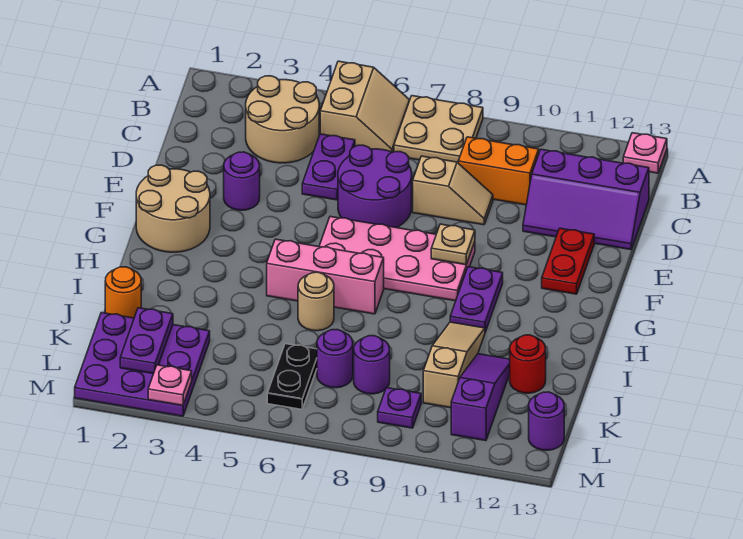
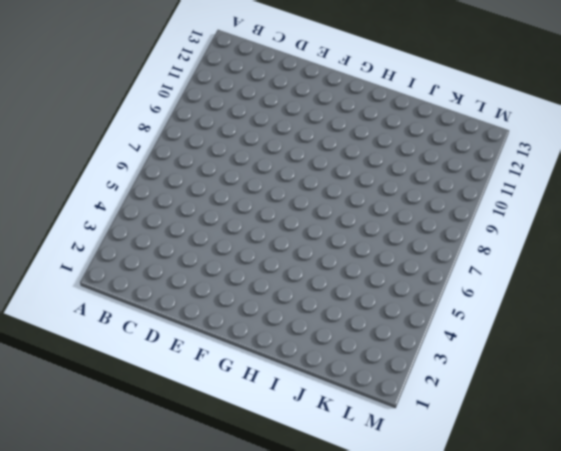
none -> tan slope A5:B6 level 1 top 5
none -> tan plate A7:B8 level 1
none -> pink plate A13 level 1

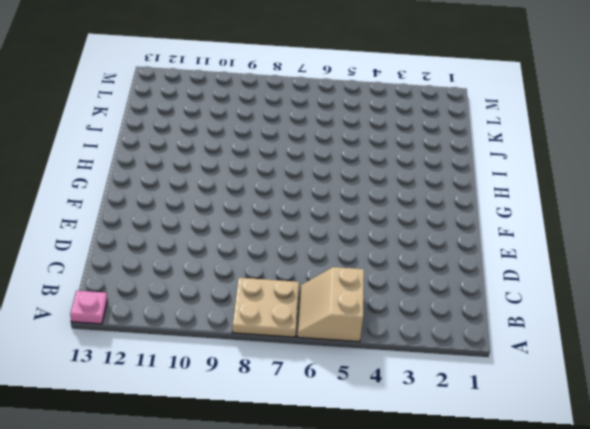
none -> tan round brick B3:C4 level 1
none -> purple plate C5:D5 level 1
none -> orange brick C9:C10 level 1

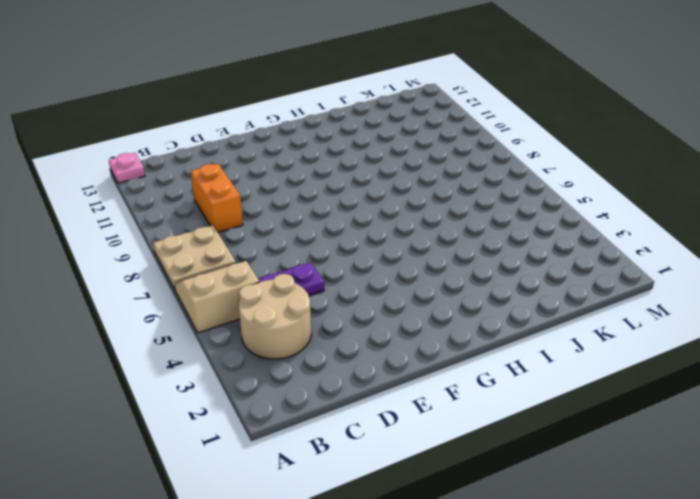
none -> purple slope C11:D13 level 1 top C
none -> purple round brick D6:E7 level 1
none -> tan slope D8:D9 level 1 top 8

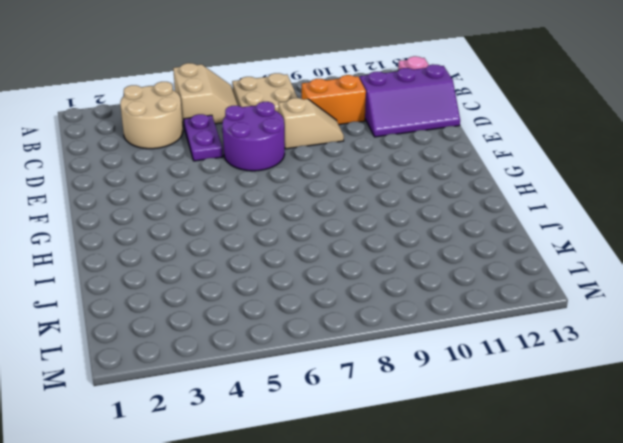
none -> purple round brick E3 level 1
none -> red plate E12:F12 level 1
none -> tan round brick F1:G2 level 1

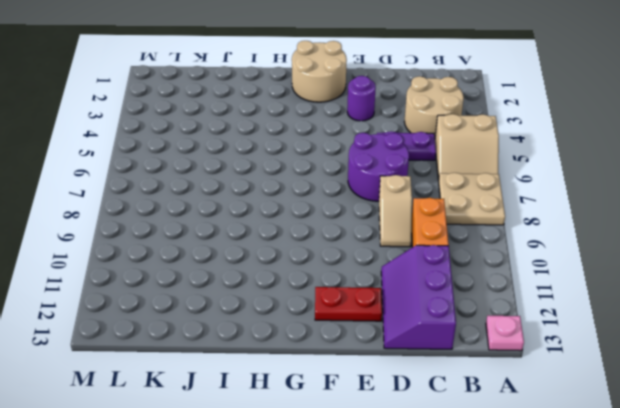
none -> pink plate F6:G9 level 1
none -> purple plate G10:H10 level 1
none -> pink brick H5:H7 level 1

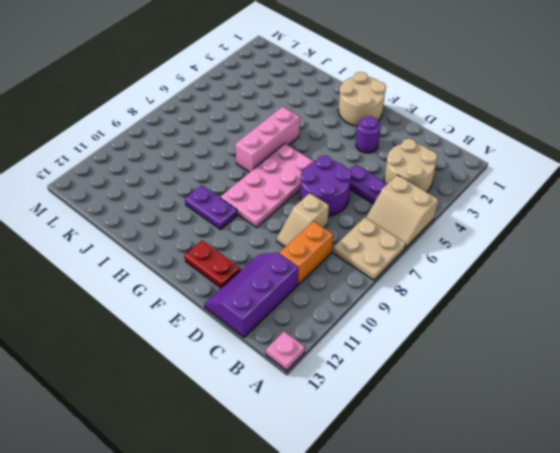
none -> tan round brick I6 level 1
none -> tan slope I10:K10 level 1 top K
none -> orange round brick J1 level 1

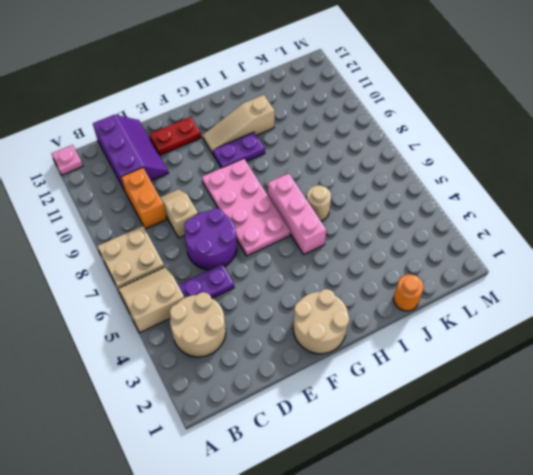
tan slope G11:I11 level 1 top I -> tan slope I10:K10 level 1 top K
none -> purple round brick E3 level 1
none -> purple slope J11:L11 level 1 top L
none -> red round brick J12 level 1

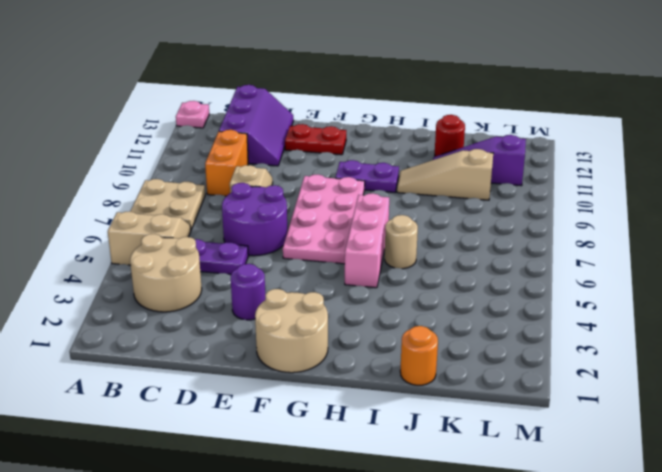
none -> purple plate K1:M3 level 1
none -> black plate K6:L6 level 1
none -> purple round brick K7 level 1

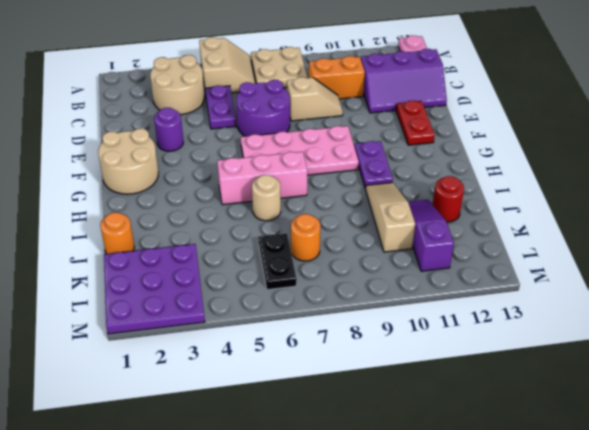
orange round brick K7 level 1 -> purple round brick K7 level 1
none -> purple round brick K8 level 1
none -> purple plate L9 level 1
none -> purple round brick L13 level 1

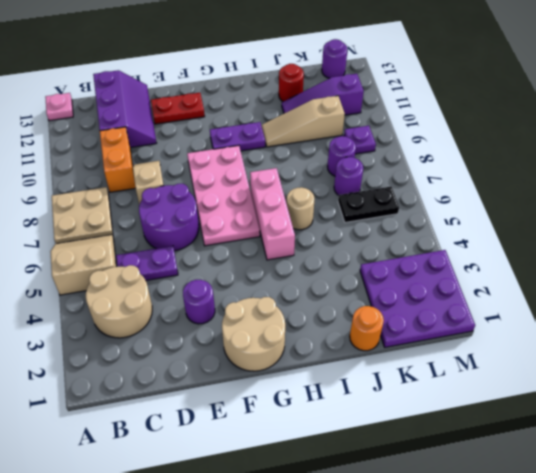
none -> tan plate F9 level 2
none -> purple plate K2:L2 level 2
none -> pink plate M3 level 2

